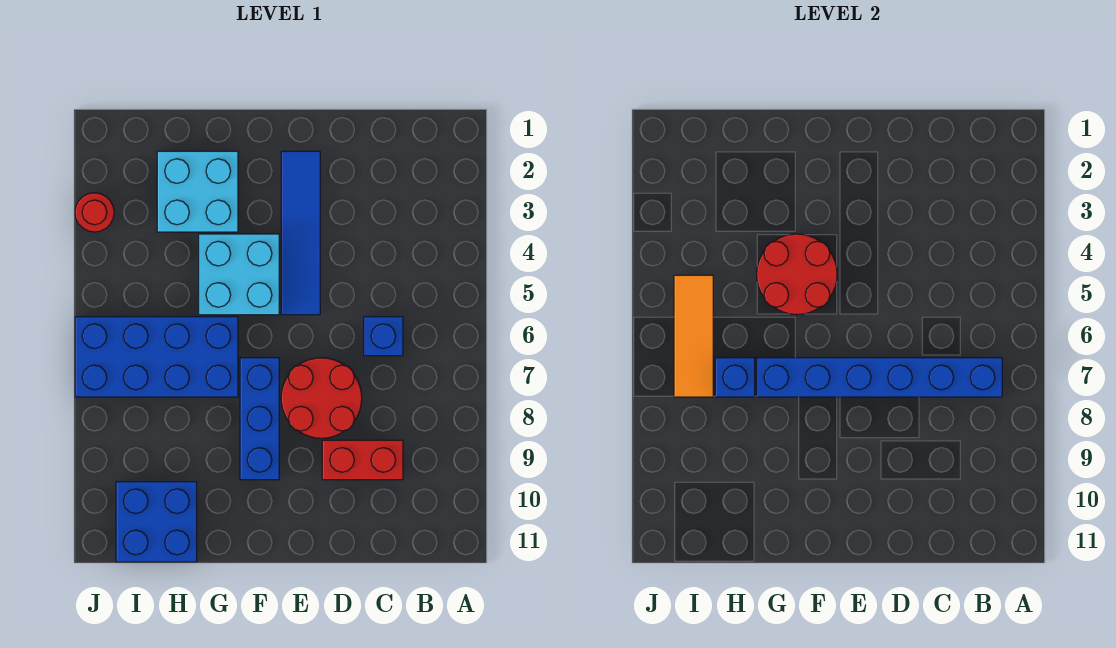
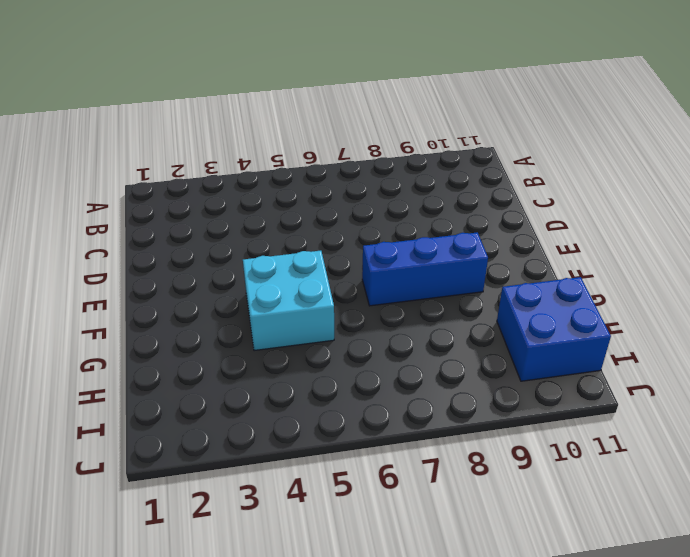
none -> blue brick C6 level 1
none -> red brick C9:D9 level 1
none -> red round brick D7:E8 level 1

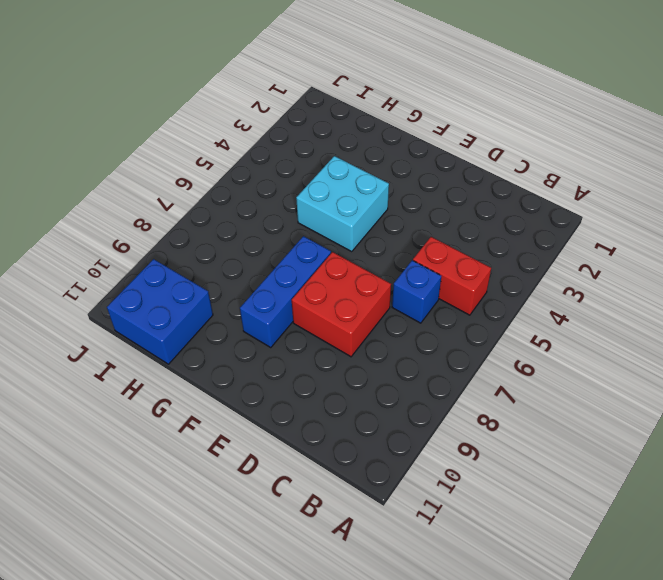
red brick B5:C5 level 1 -> red brick C9:D9 level 1
red brick D7:E8 level 1 -> red round brick D7:E8 level 1
none -> blue tile E2:E5 level 1
none -> cyan brick G2:H3 level 1
none -> blue brick G6:J7 level 1

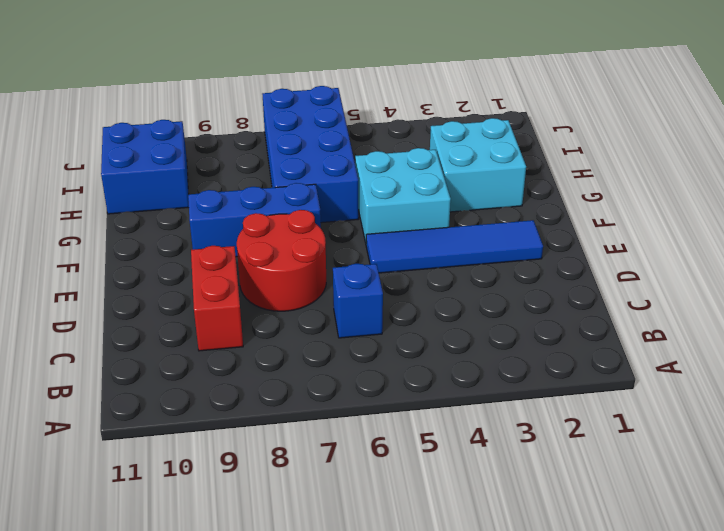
none -> red round brick J3 level 1
none -> blue brick B7:G7 level 2
none -> red round brick F4:G5 level 2

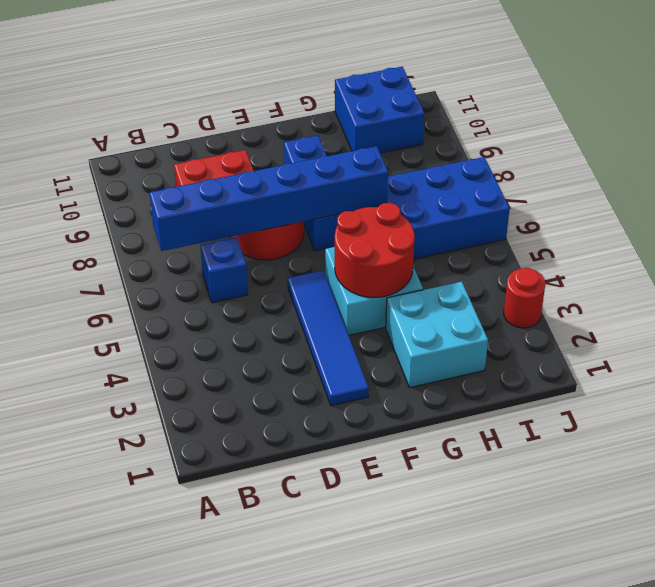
none -> blue brick H7 level 2
none -> orange tile I5:I7 level 2

